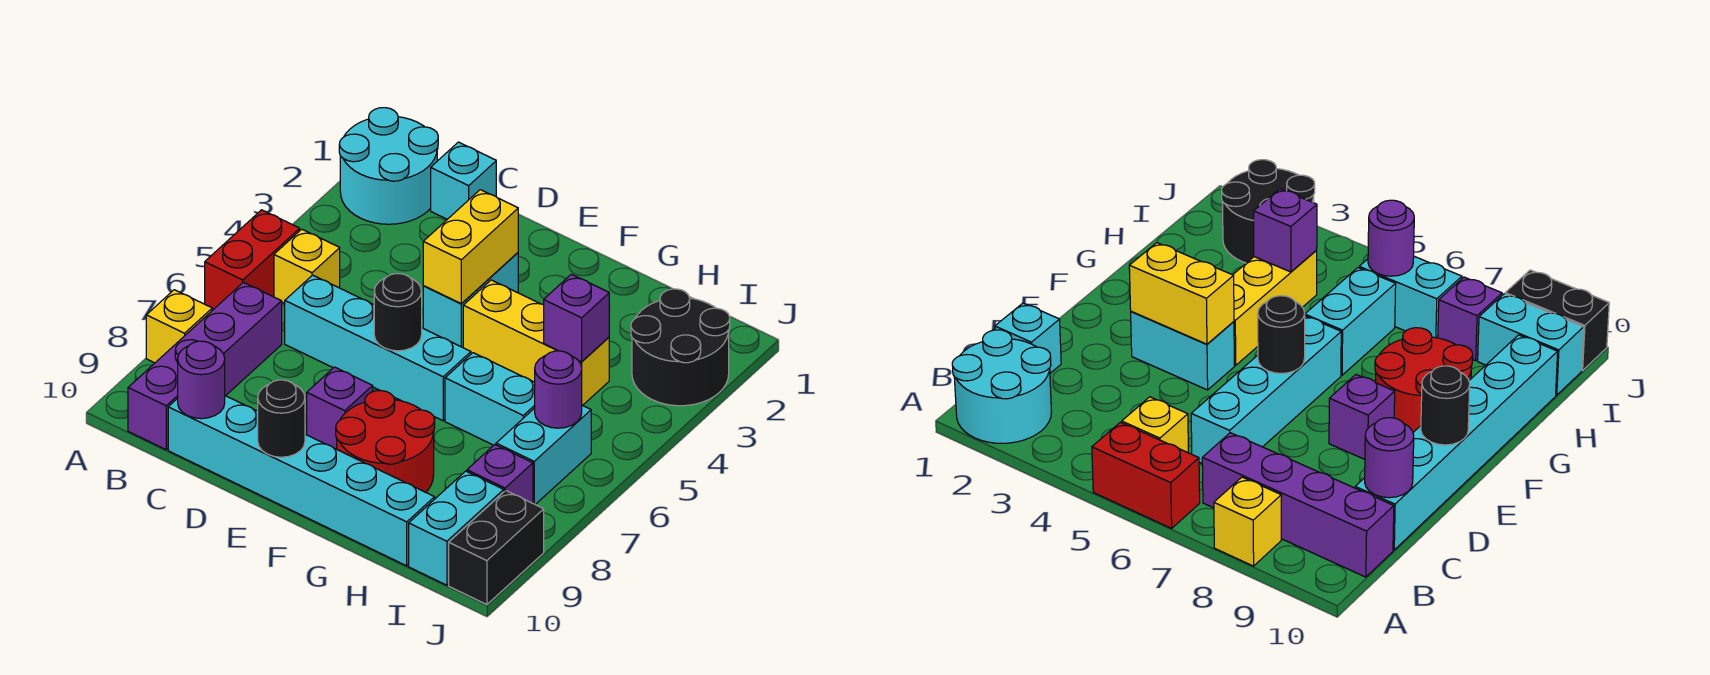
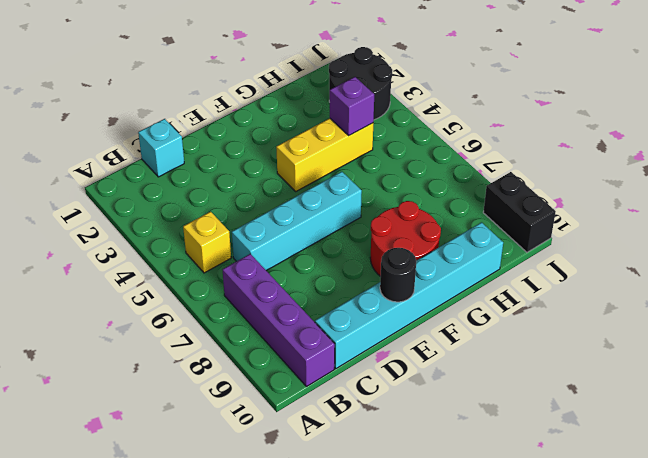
none -> cyan round brick A1:B2 level 1
none -> red brick A5:A6 level 1
none -> yellow brick A8 level 1

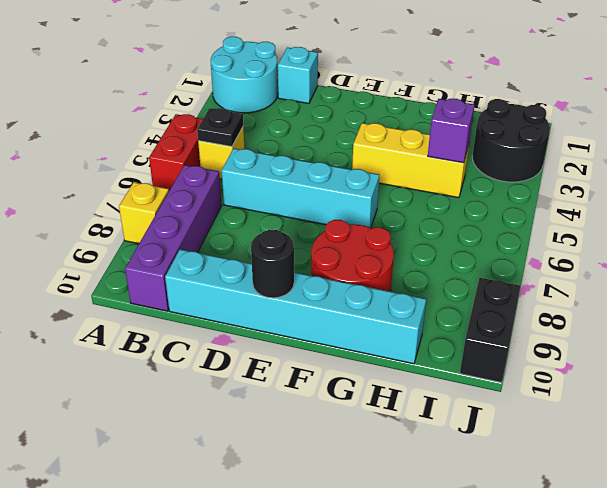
black plate B5 level 2 -> none
none -> cyan brick E3:E4 level 1
none -> purple brick E8 level 1
none -> cyan brick G6:H6 level 1

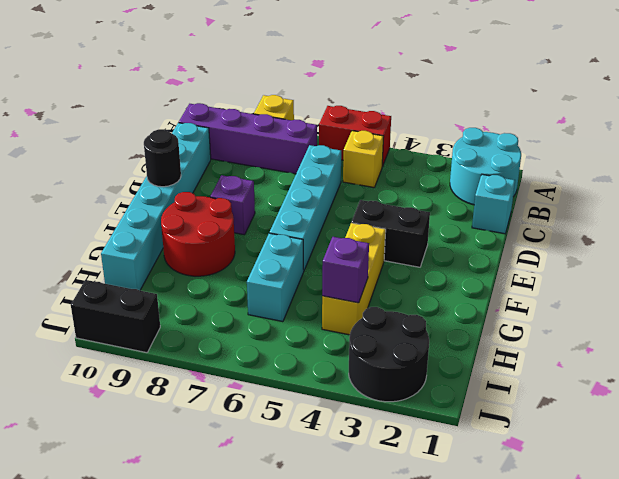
black brick E3:E4 level 1 -> cyan brick E3:E4 level 1
none -> cyan brick I6:I7 level 1
none -> purple brick I8 level 1
none -> cyan brick I9:I10 level 1

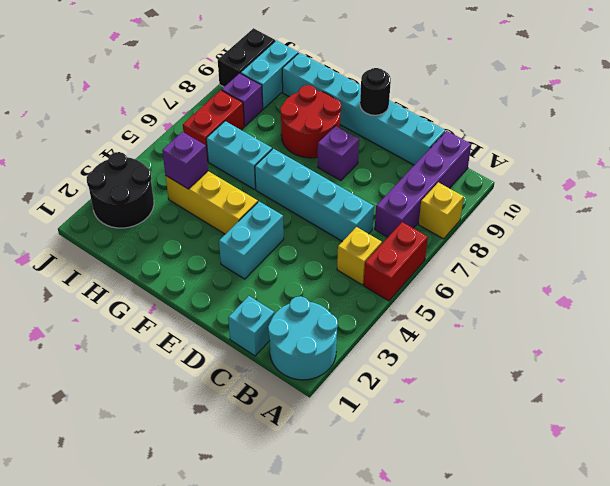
red brick I6:I7 level 1 -> cyan brick I6:I7 level 1
none -> purple round brick C10 level 2
none -> yellow brick E3:E4 level 2
none -> black round brick E6 level 2

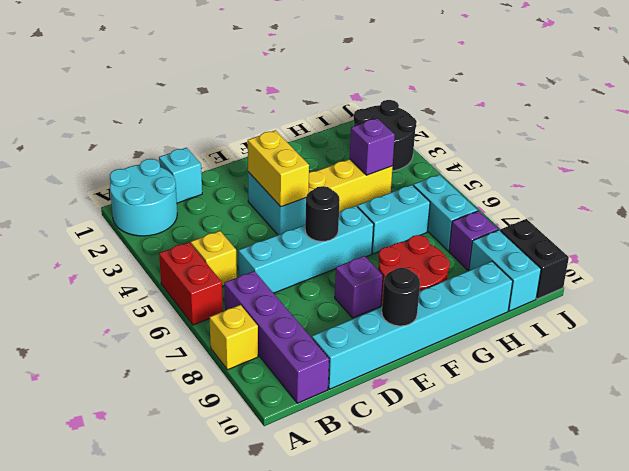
none -> purple round brick C10 level 2
none -> purple round brick I6 level 2

